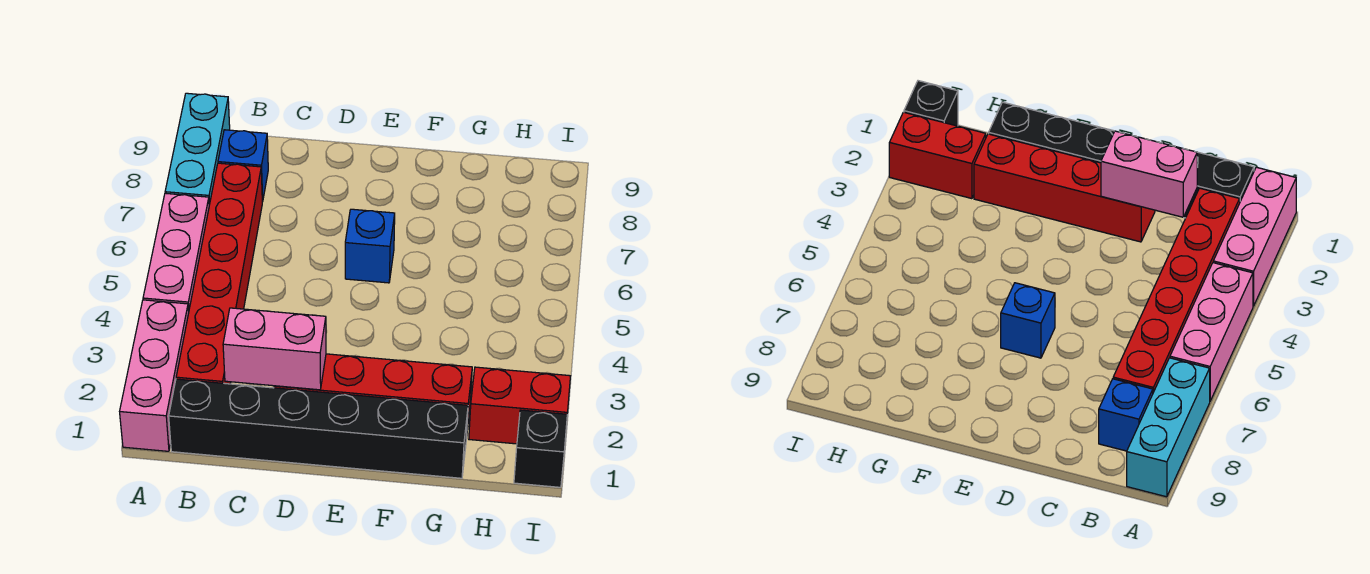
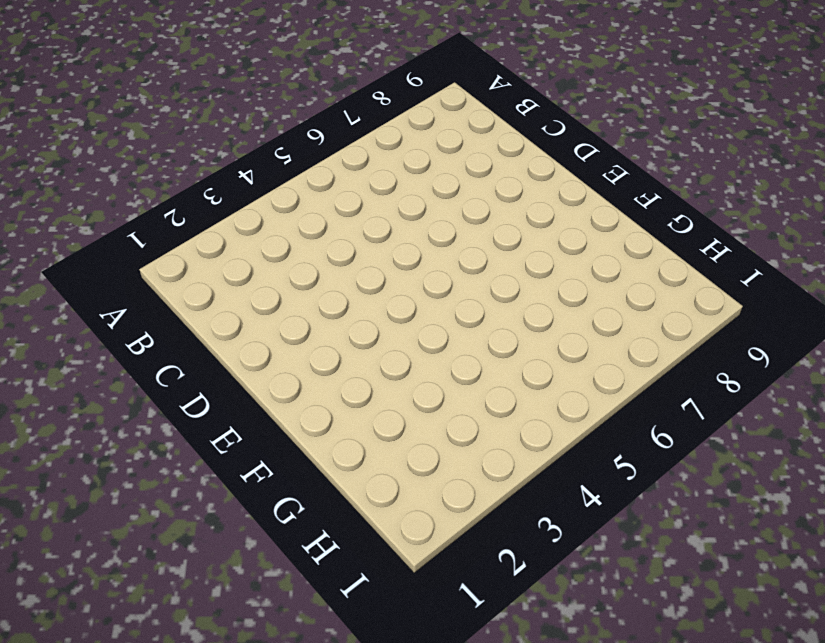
none -> pink brick A1:A3 level 1
none -> pink brick A4:A6 level 1

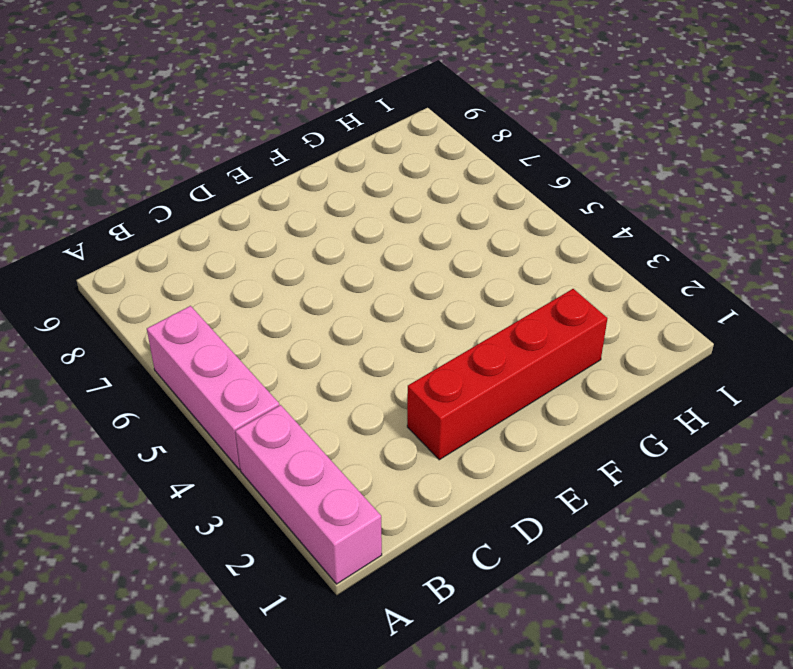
none -> cyan brick A7:A9 level 1
none -> black brick B1:G1 level 1

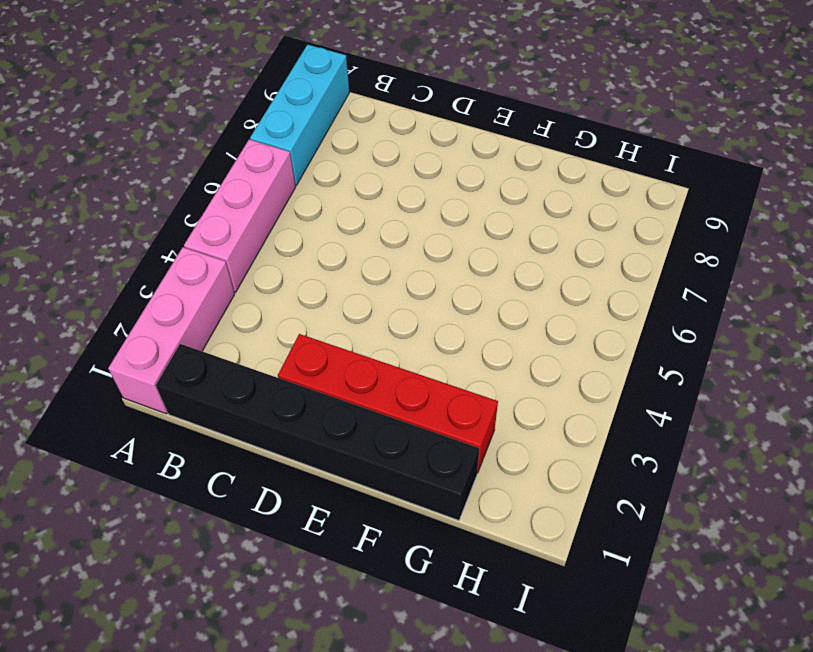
none -> red brick B2:B7 level 1
none -> blue brick B8 level 1

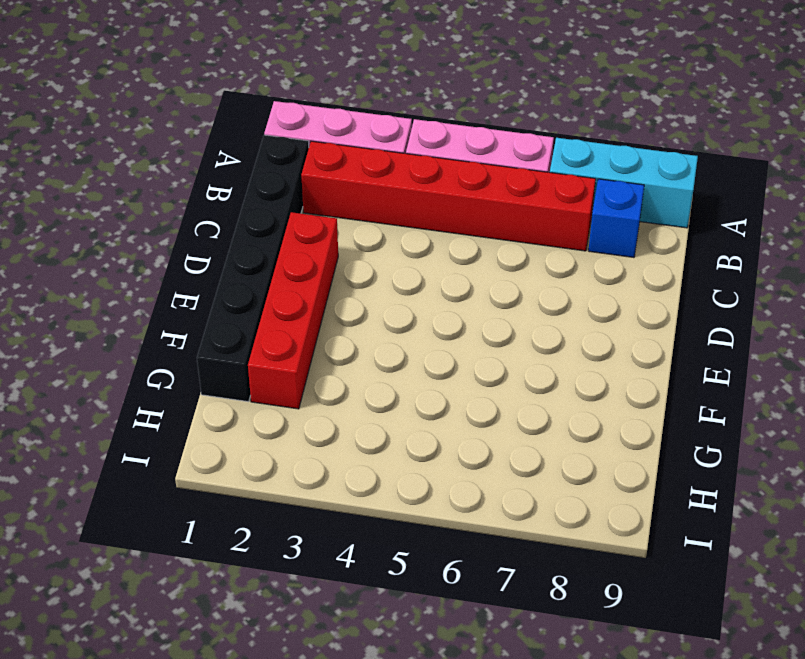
none -> blue brick E6 level 1
none -> red brick H2:I2 level 1

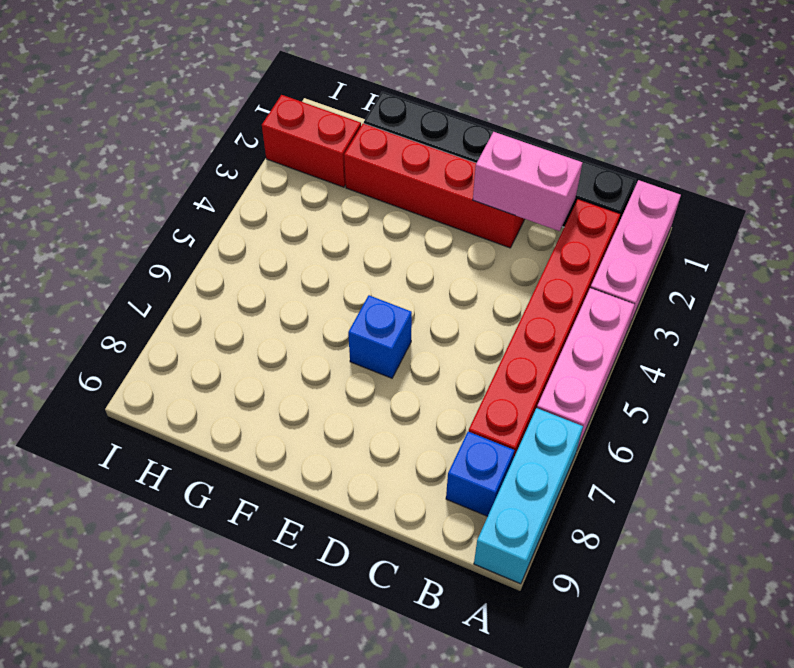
none -> black brick I1 level 1

